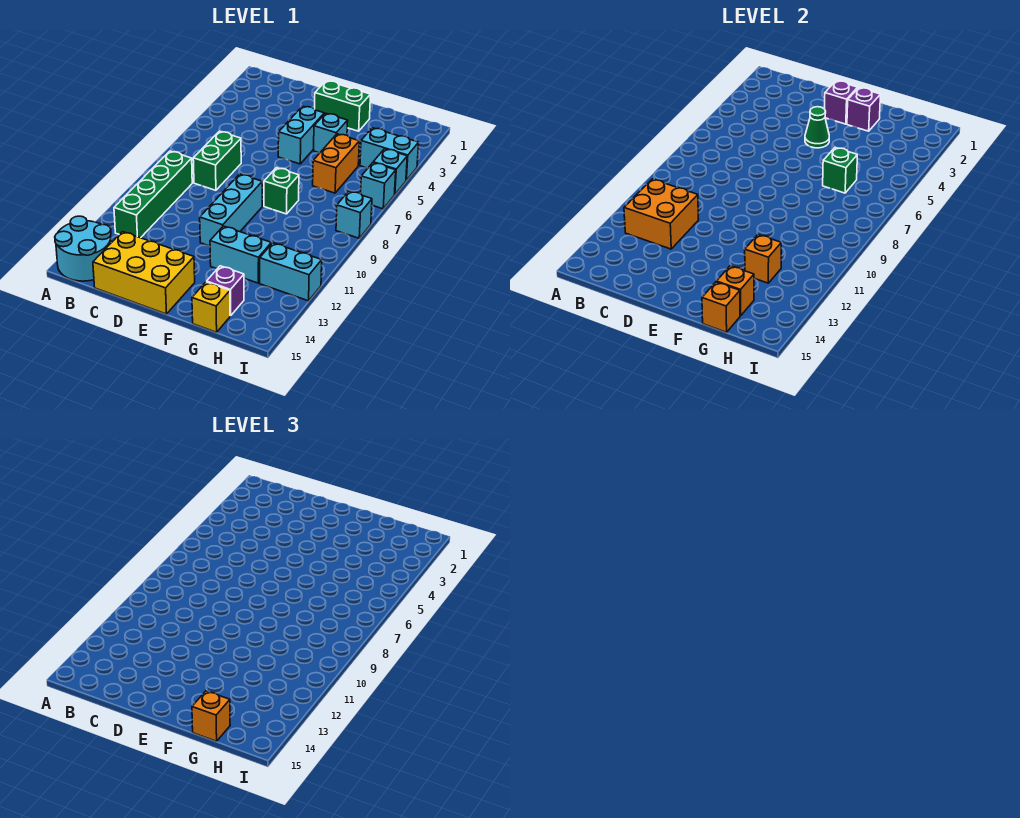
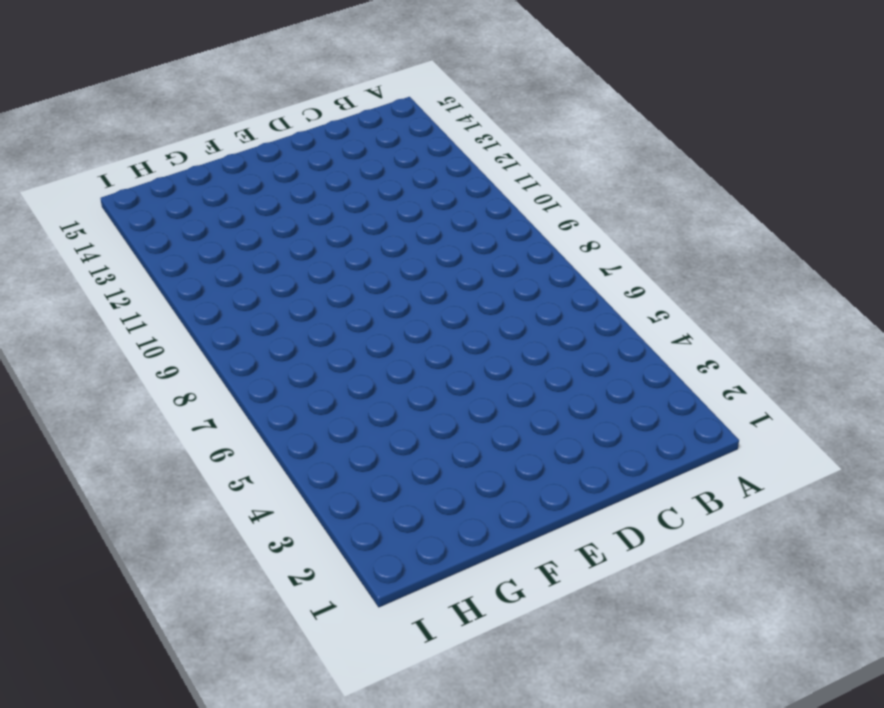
none -> cyan round brick A14:B15 level 1
none -> green brick B9:B12 level 1
none -> green brick C7:C8 level 1

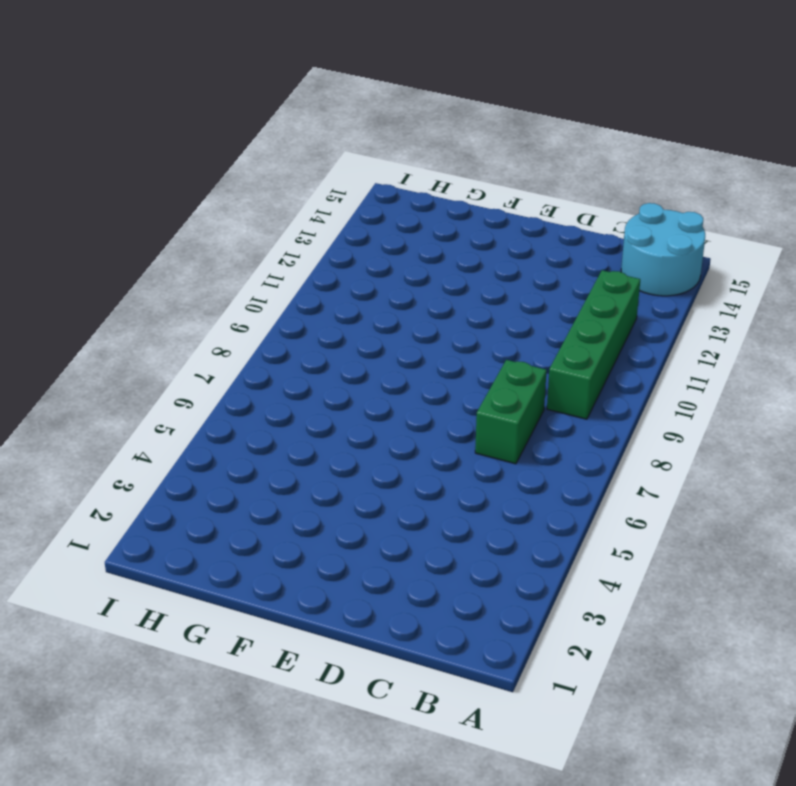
none -> yellow brick C14:E15 level 1
none -> green brick E2:F2 level 1
none -> cyan brick E4:E5 level 1

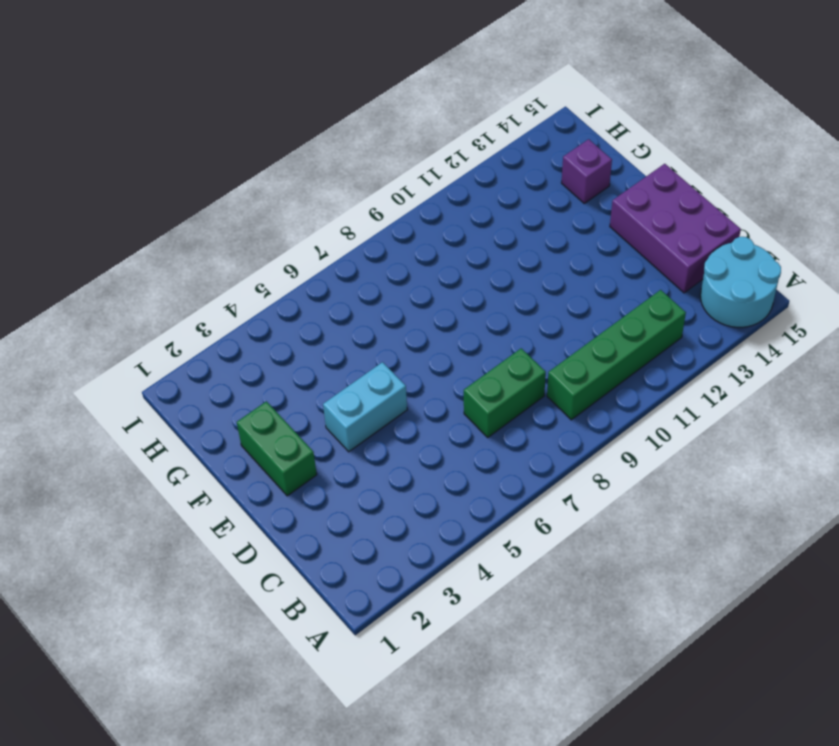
purple brick C14:E15 level 1 -> yellow brick C14:E15 level 1
none -> cyan brick E9:E11 level 1
none -> cyan brick F4 level 1
none -> green brick F8 level 1

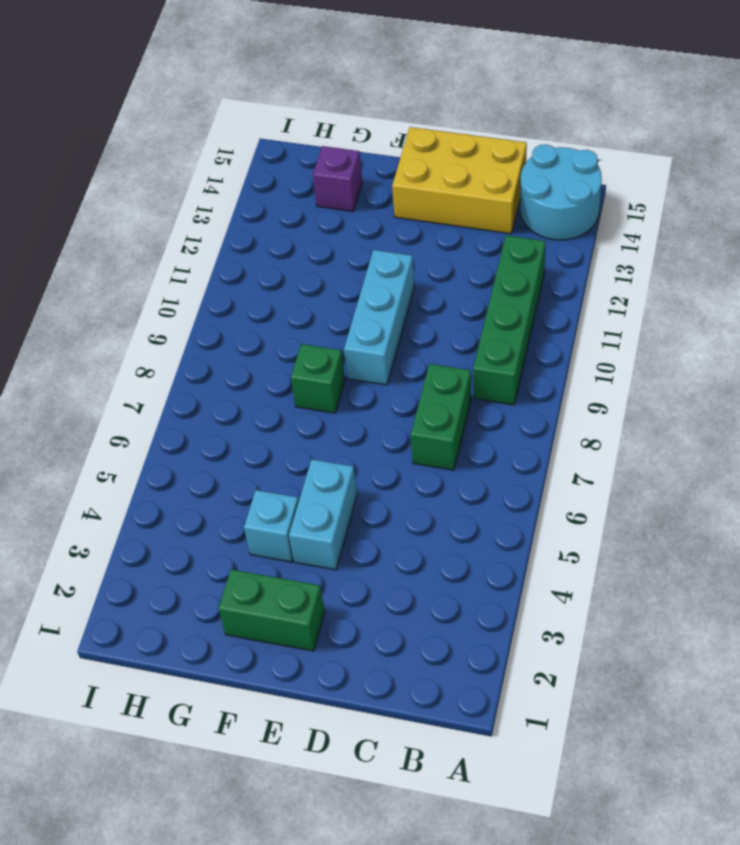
none -> cyan brick F12:G12 level 1
none -> orange brick G5:G6 level 1
none -> yellow brick G15 level 1

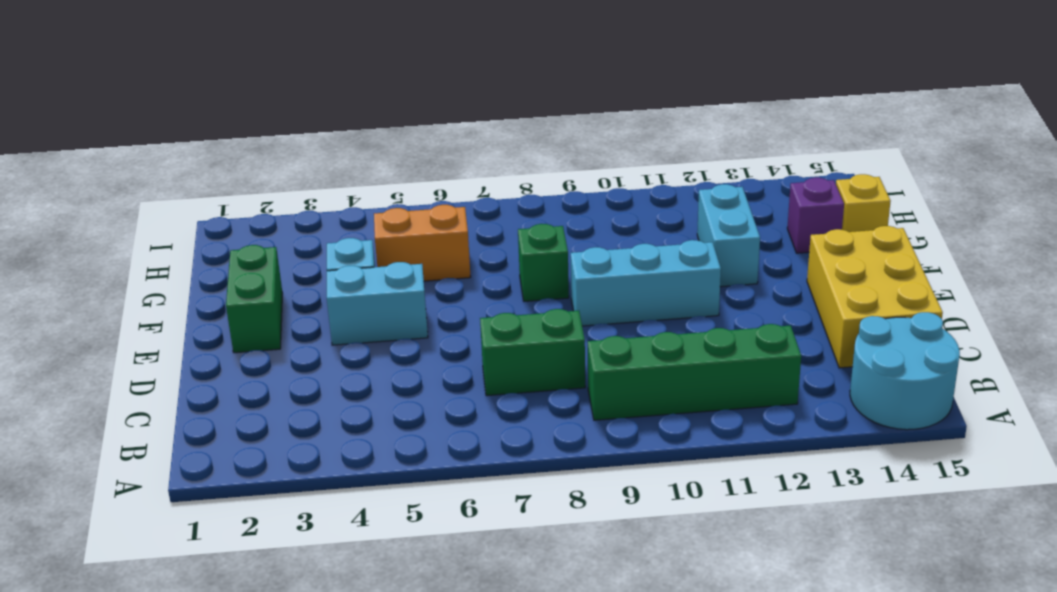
none -> cyan brick H4:I4 level 1
none -> cyan brick H12:I12 level 1
none -> cyan brick I5 level 1

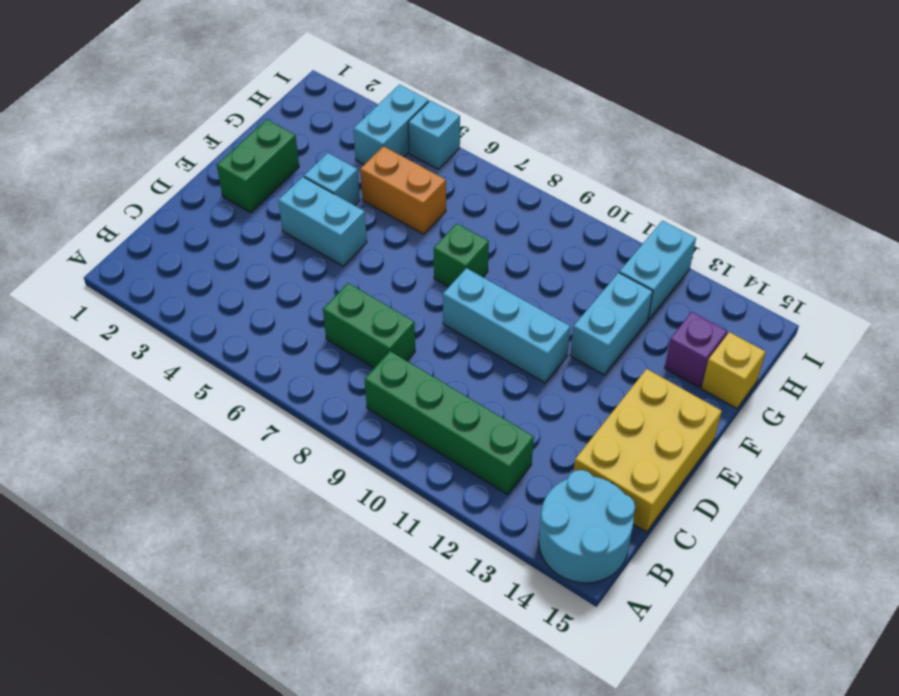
none -> cyan brick I6 level 1
none -> cyan brick I8 level 1
none -> orange brick B11:C12 level 2

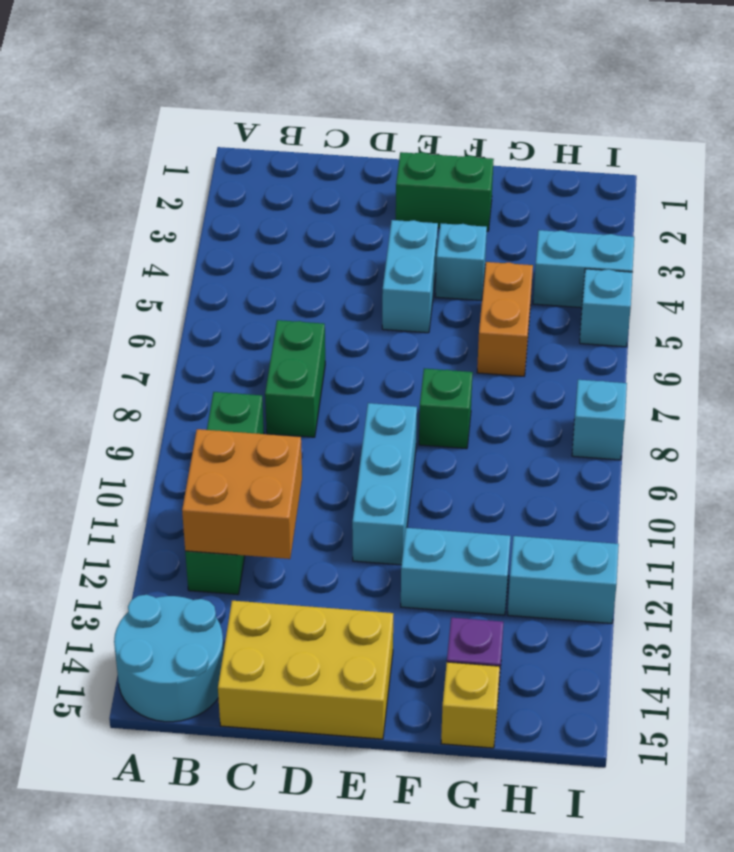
none -> cyan brick I6 level 1
none -> purple brick E2 level 2
none -> green cone E4 level 2

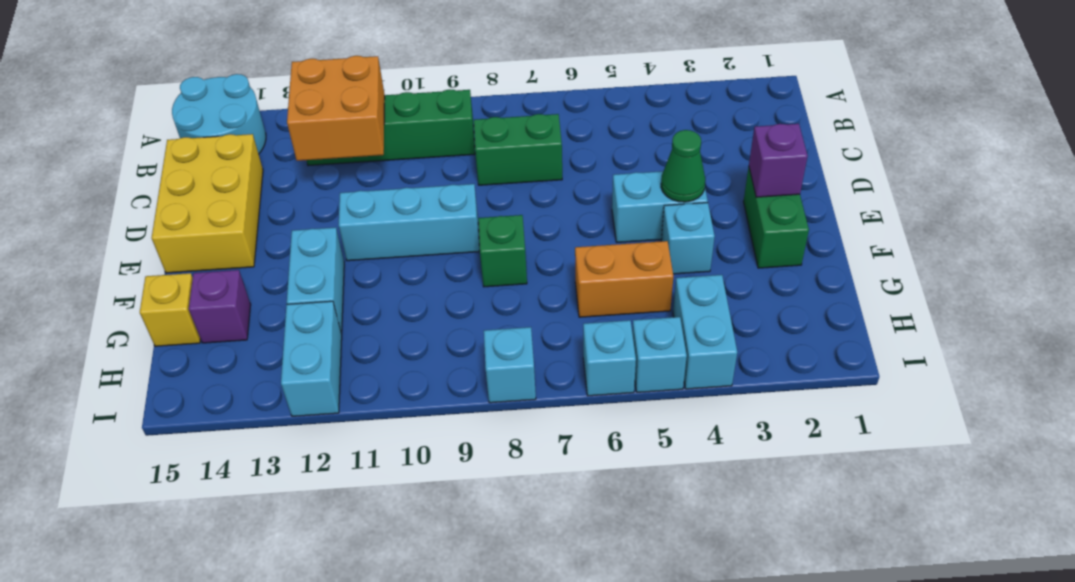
none -> purple brick F2 level 2
none -> green brick G6 level 2
none -> orange brick G12 level 2

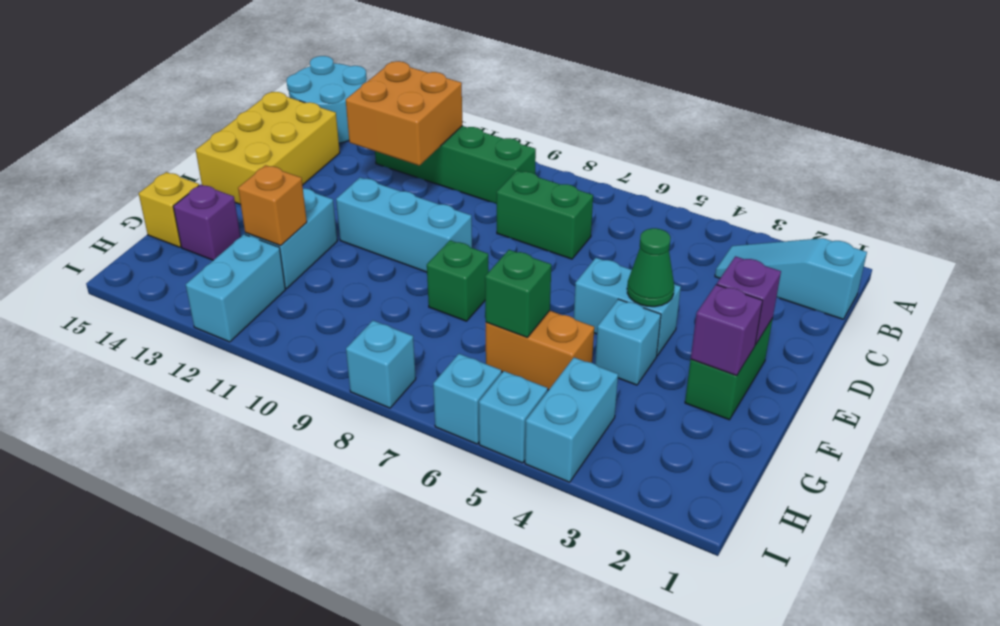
cyan slope B1:B3 level 1 top 1 -> none
none -> orange brick G14 level 2
none -> orange brick G15 level 2
none -> orange brick G15 level 3

